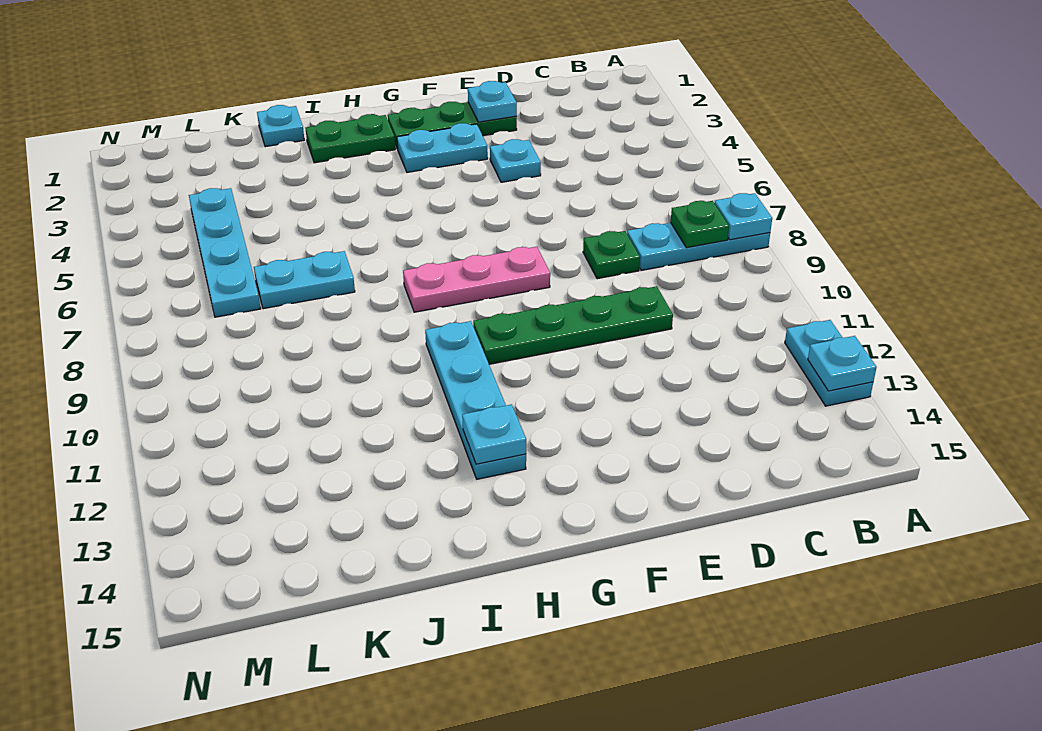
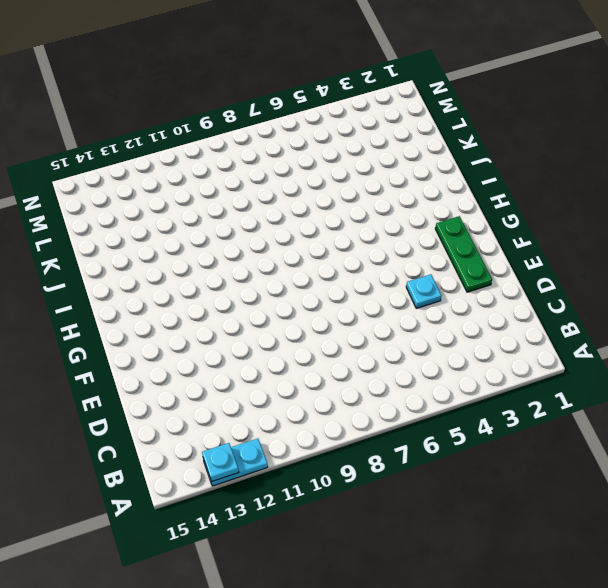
none -> cyan plate A8:C8 level 1
none -> green plate D8 level 1
none -> green plate D10:G10 level 1

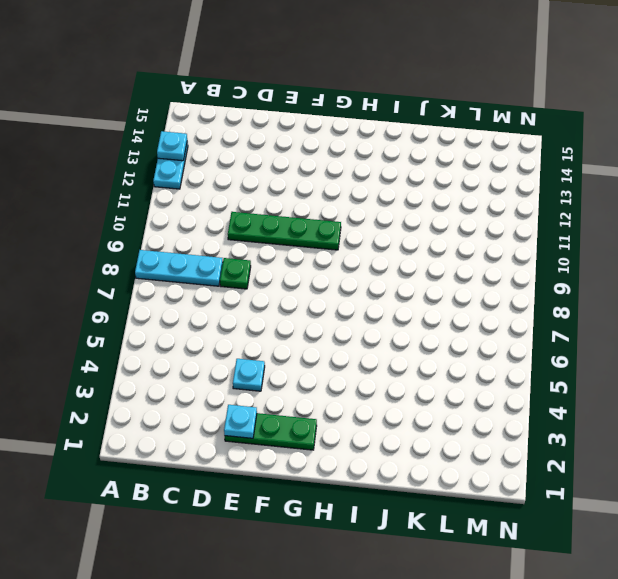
none -> cyan plate F3:G3 level 1
none -> pink plate F8:H8 level 1
none -> green plate H2:I2 level 1

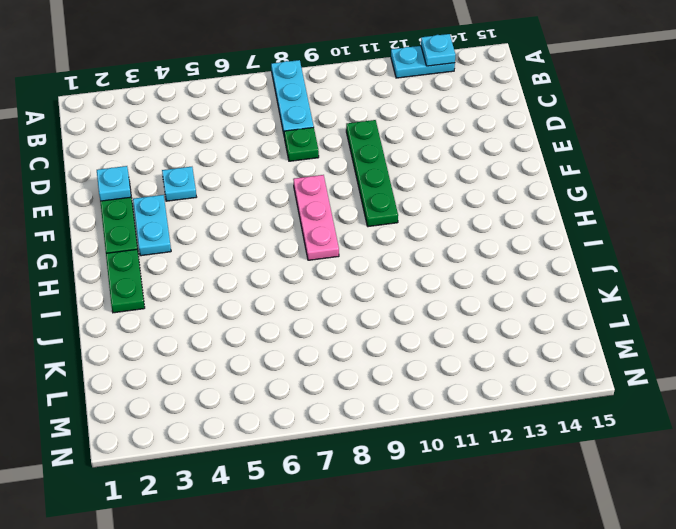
none -> cyan plate H10:H13 level 1
none -> cyan plate J1 level 1
none -> cyan plate J7:K7 level 1

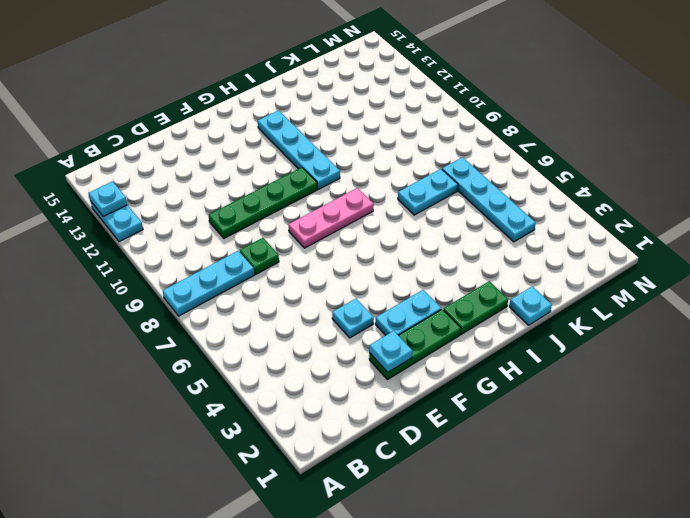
none -> cyan plate A8 level 2
none -> green plate B8 level 2
none -> cyan plate H13 level 2

